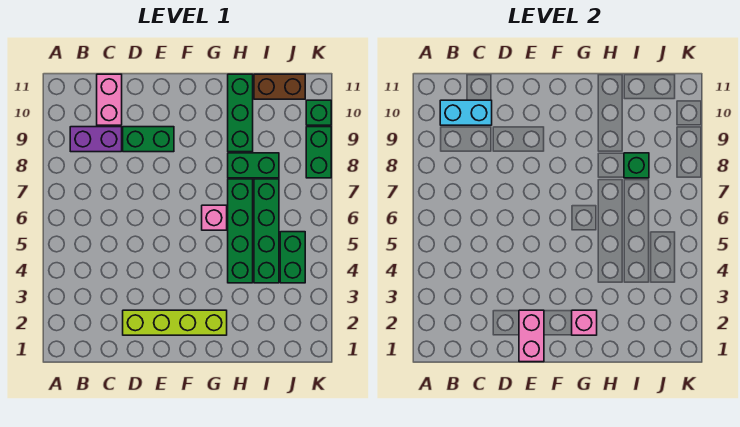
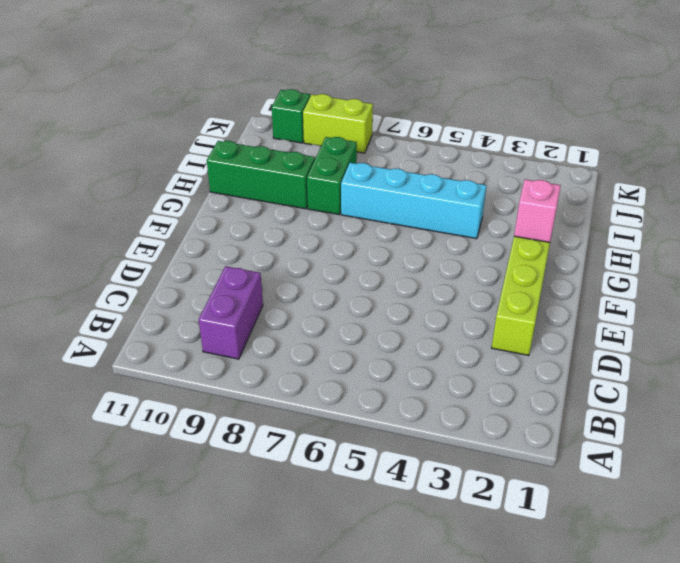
cyan brick H4:H7 level 1 -> green brick H4:H7 level 1
lime brick K8:K9 level 1 -> green brick K8:K9 level 1
none -> pink brick C10:C11 level 1
none -> green brick D9:E9 level 1
none -> pink brick G6 level 1

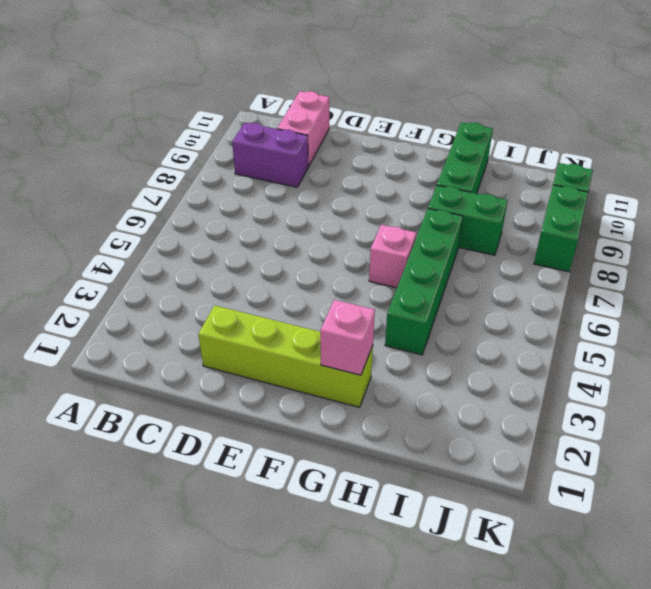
none -> green brick D9:E9 level 1
none -> green brick I4:I7 level 1
none -> brown brick I11:J11 level 1

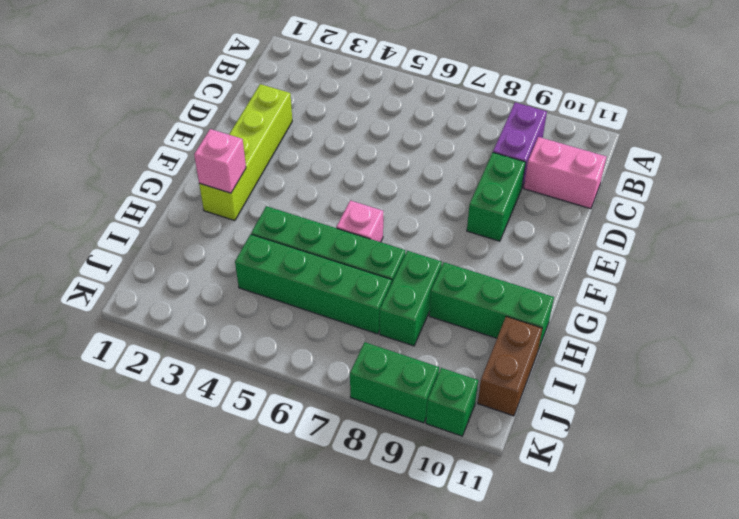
none -> green brick J4:J5 level 1
none -> cyan brick B10:C10 level 2
none -> pink brick E1:E2 level 2

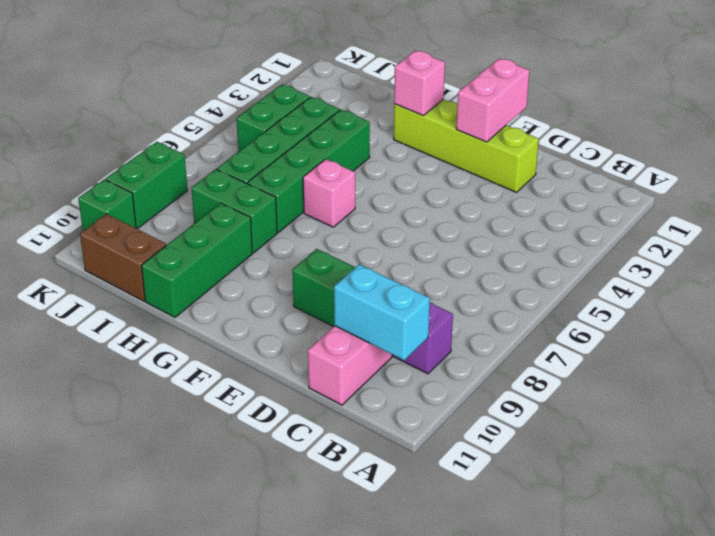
none -> green brick I8 level 2

